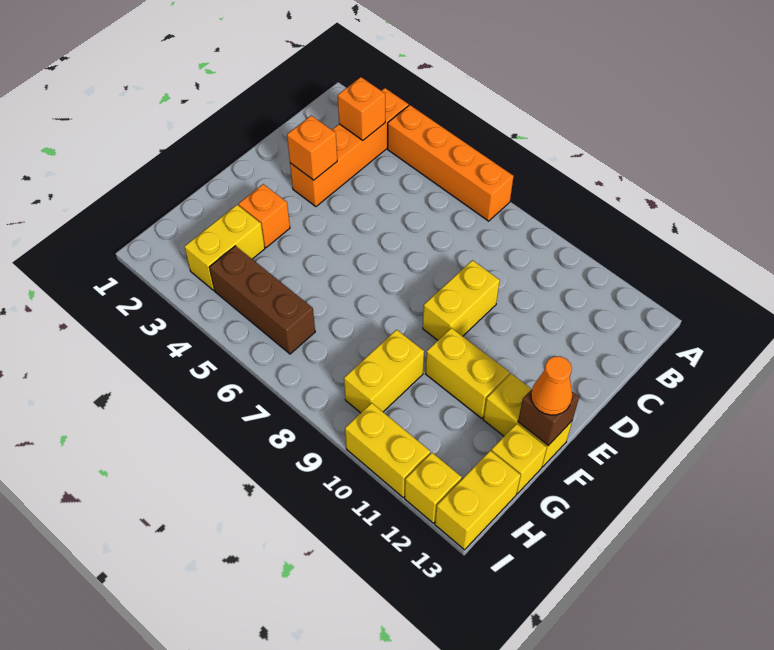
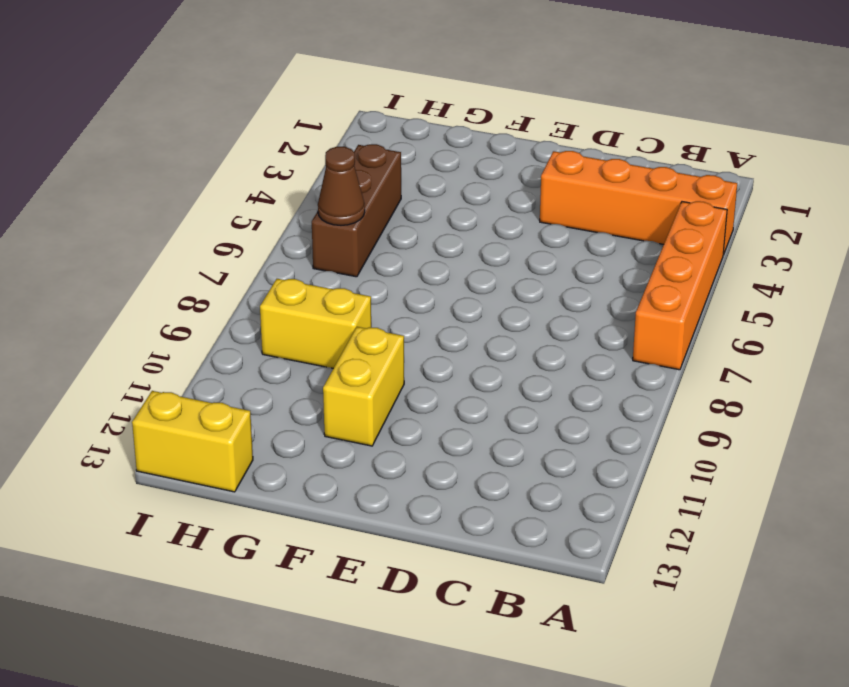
brown cone H6 level 2 -> none
none -> yellow brick D9:E9 level 1
none -> orange brick F3 level 1
none -> yellow brick F12:F13 level 1

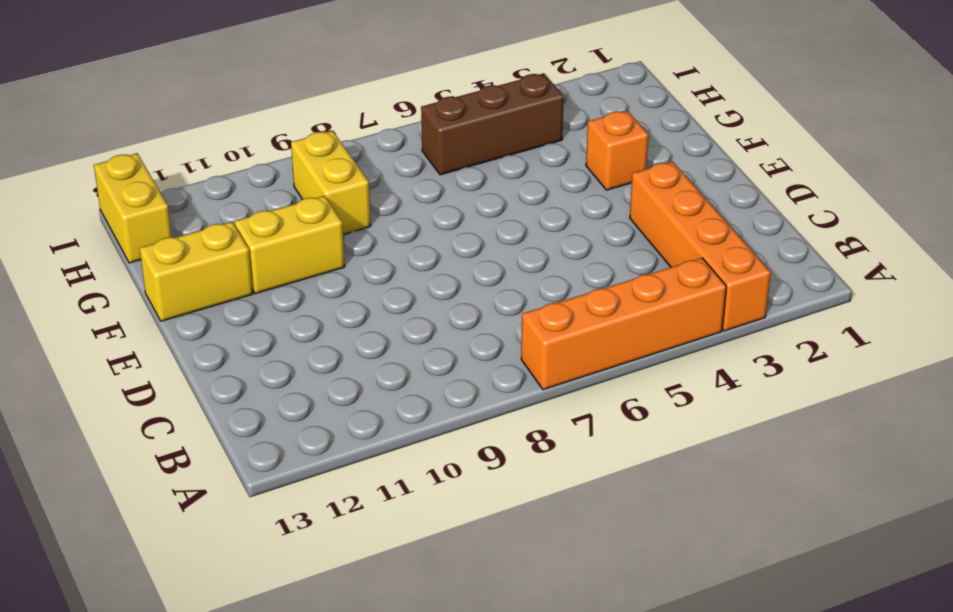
none -> yellow brick D9:E9 level 1
none -> yellow brick G3:H3 level 1
none -> yellow brick G13 level 1

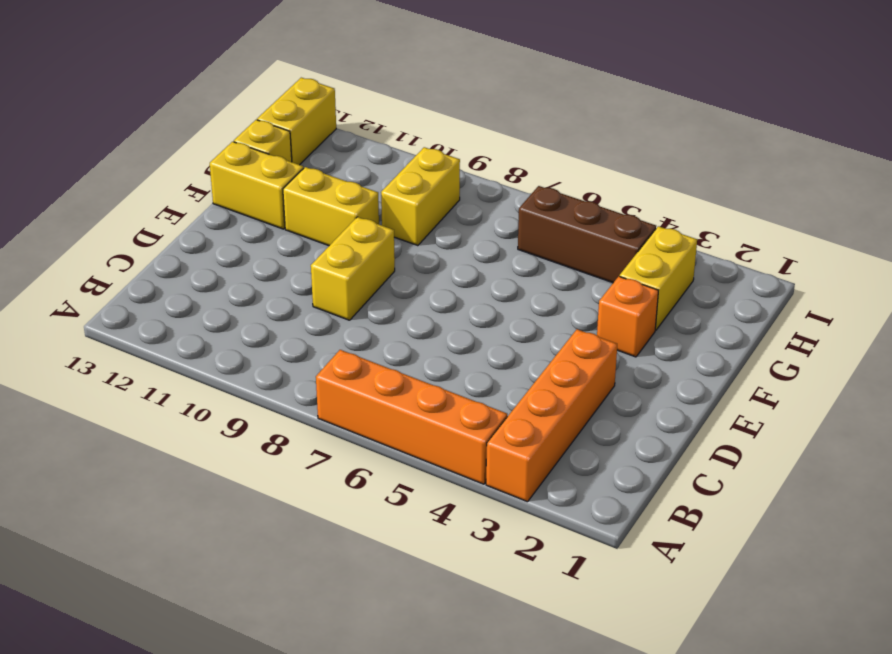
none -> yellow brick I10:I11 level 1
none -> yellow brick I12 level 1
none -> orange brick B3 level 2

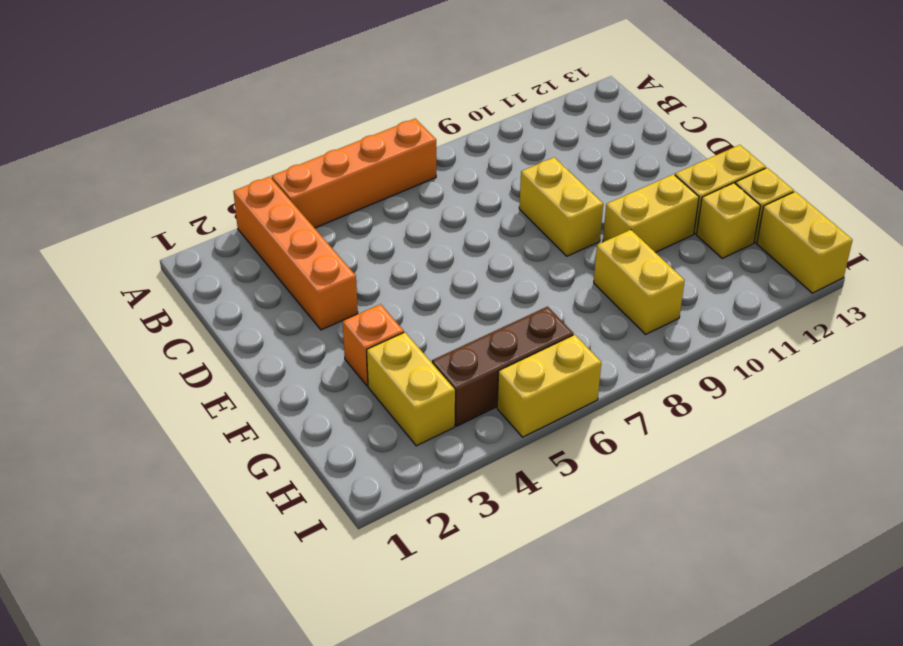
yellow brick G12 level 1 -> yellow brick I12 level 1
yellow brick I5:I6 level 1 -> yellow brick I10:I11 level 1
none -> orange brick B3 level 2
none -> orange brick D3 level 2
none -> brown brick F13 level 2

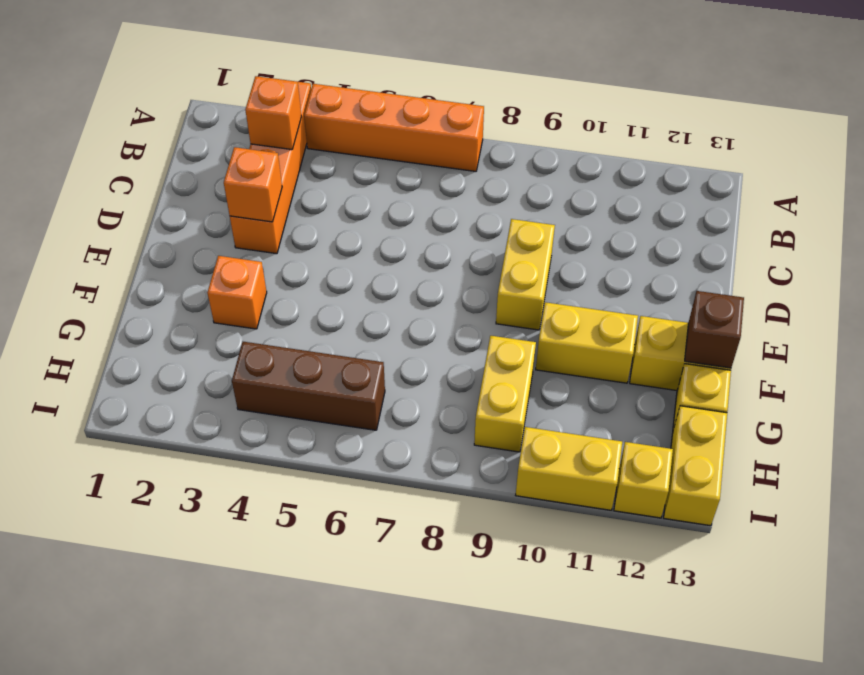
none -> yellow brick G3:H3 level 1
none -> orange cone F13 level 3

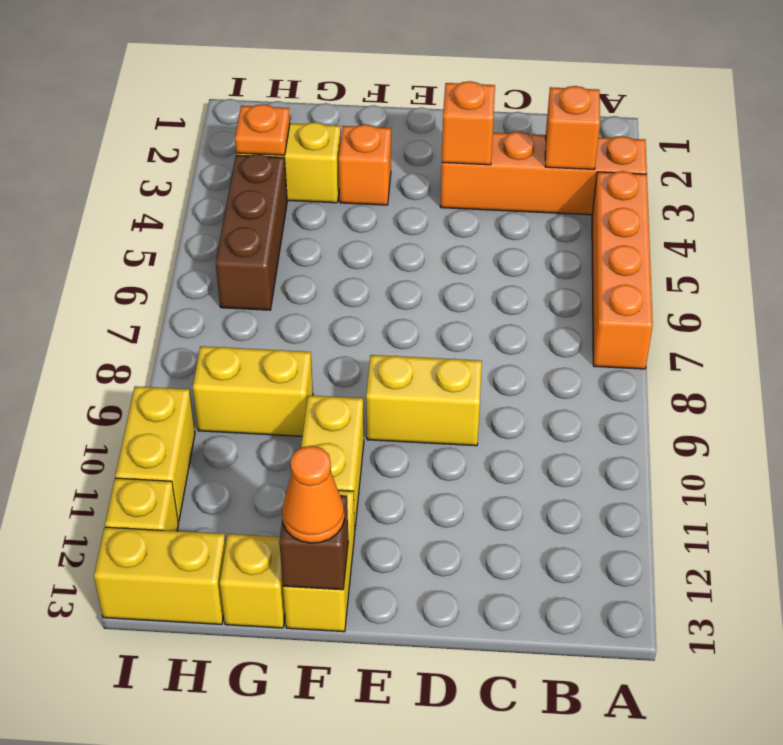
orange plate H3 level 2 -> none

